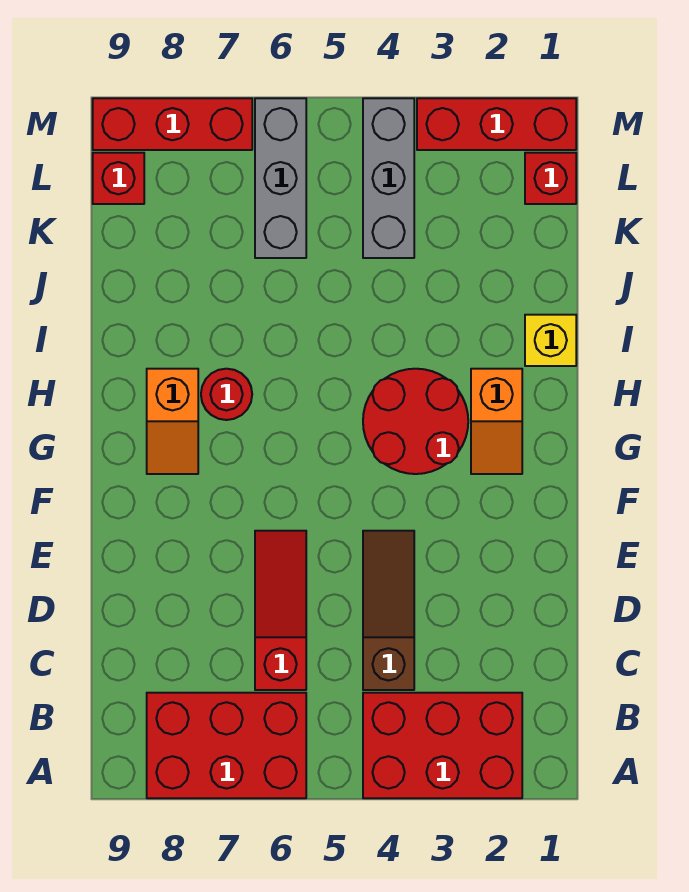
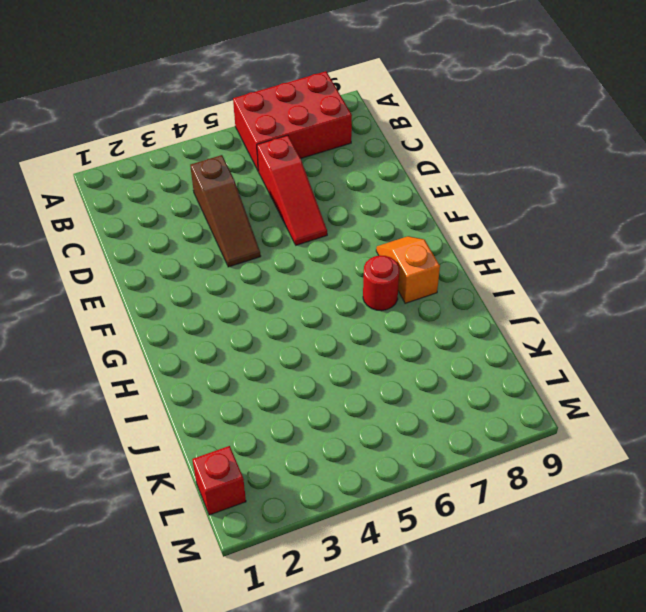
none -> red brick A2:B4 level 1
none -> orange slope G2:H2 level 1 top H
none -> red round brick G3:H4 level 1

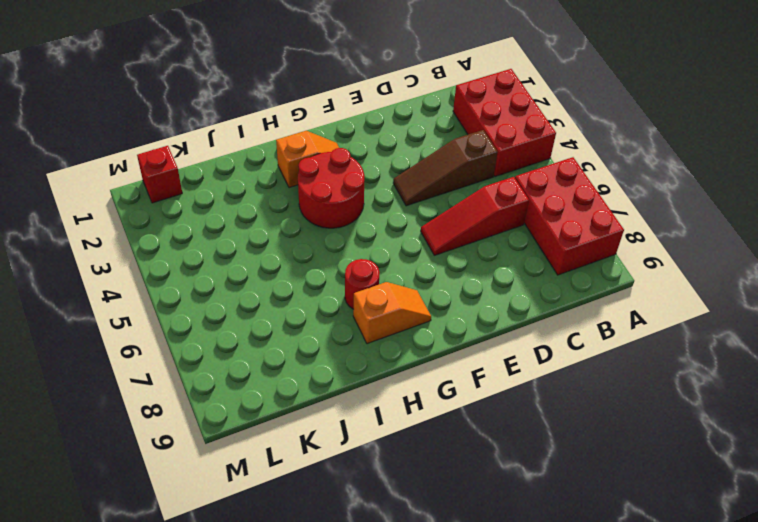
none -> yellow brick I1 level 1
none -> grey brick K4:M4 level 1
none -> grey brick K6:M6 level 1

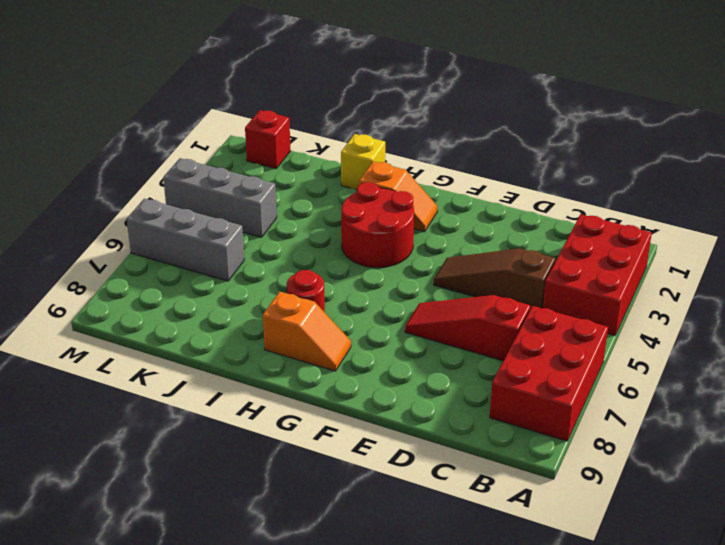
none -> red brick L9 level 1
none -> red brick M1:M3 level 1
none -> red brick M7:M9 level 1

